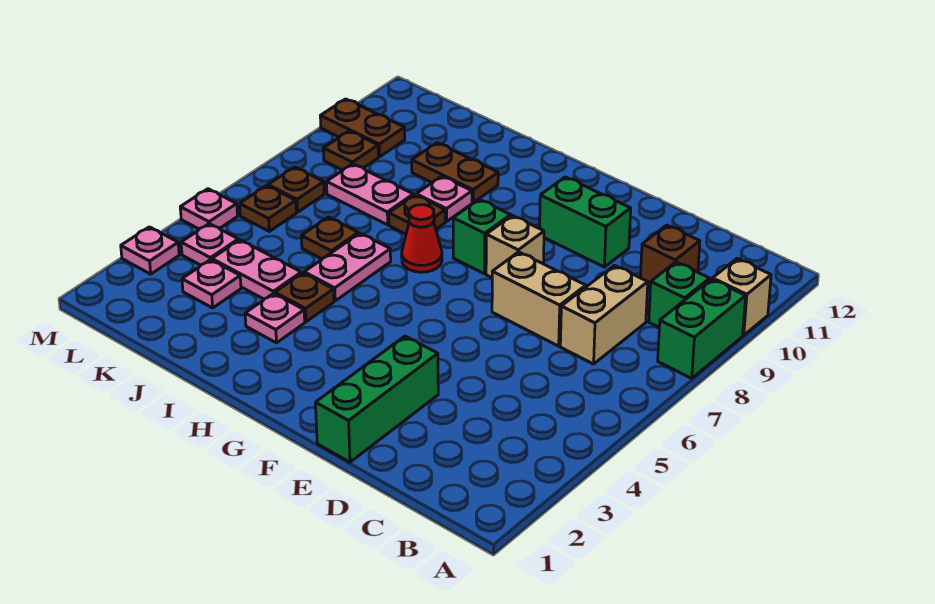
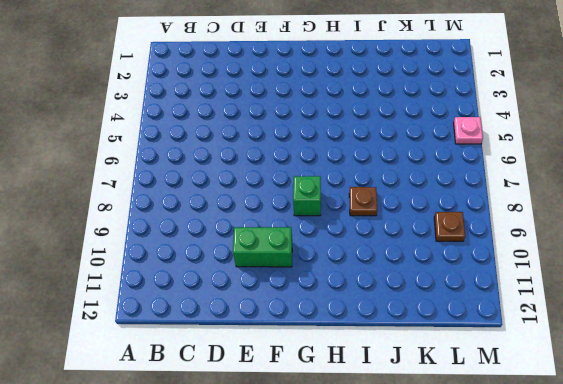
none -> green brick A8:A9 level 1
none -> tan brick A10 level 1
none -> green brick B9 level 1

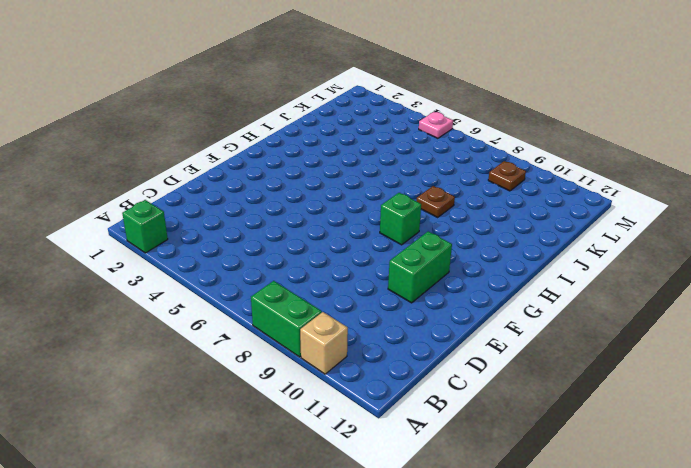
green brick A2 level 1 -> green brick B9 level 1
none -> tan brick C7:C8 level 1
none -> brown brick C10 level 1
none -> tan brick D7:E7 level 1

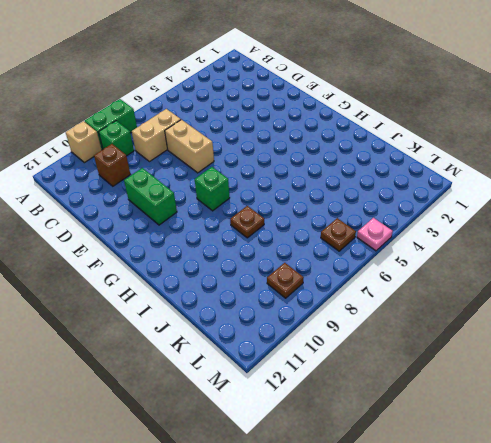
none -> green brick E1:E3 level 1
none -> tan brick F8 level 1
none -> red cone H7 level 1

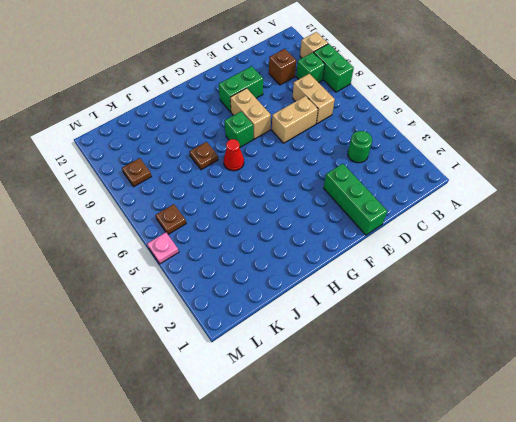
green round brick C4 level 1 -> none
tan brick F8:F9 level 1 -> tan brick F8 level 1
none -> pink plate I3 level 1
none -> brown plate I4 level 1
none -> pink plate I5:I6 level 1

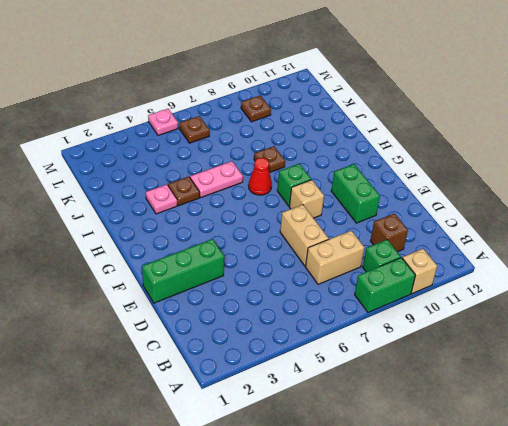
none -> pink plate I9 level 1
none -> brown plate I10:J10 level 1
none -> pink plate J4:K4 level 1

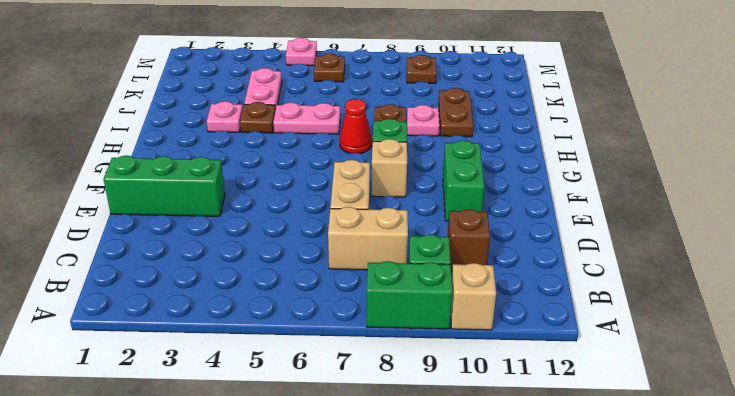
none -> brown plate J6 level 1
none -> pink plate J8:K8 level 1
none -> pink plate K3 level 1

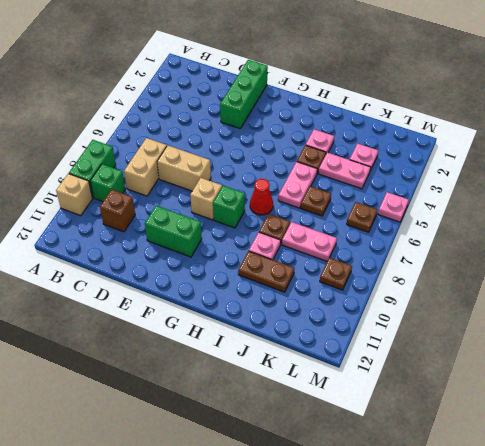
none -> pink plate L4 level 1
none -> brown plate L7 level 1
none -> brown plate L10:M10 level 1

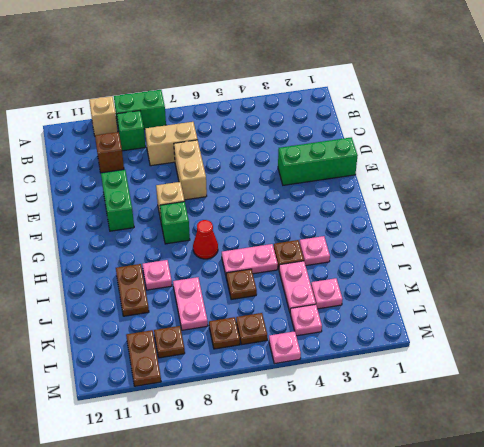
none -> brown plate I8 level 1
none -> pink plate M3 level 1

